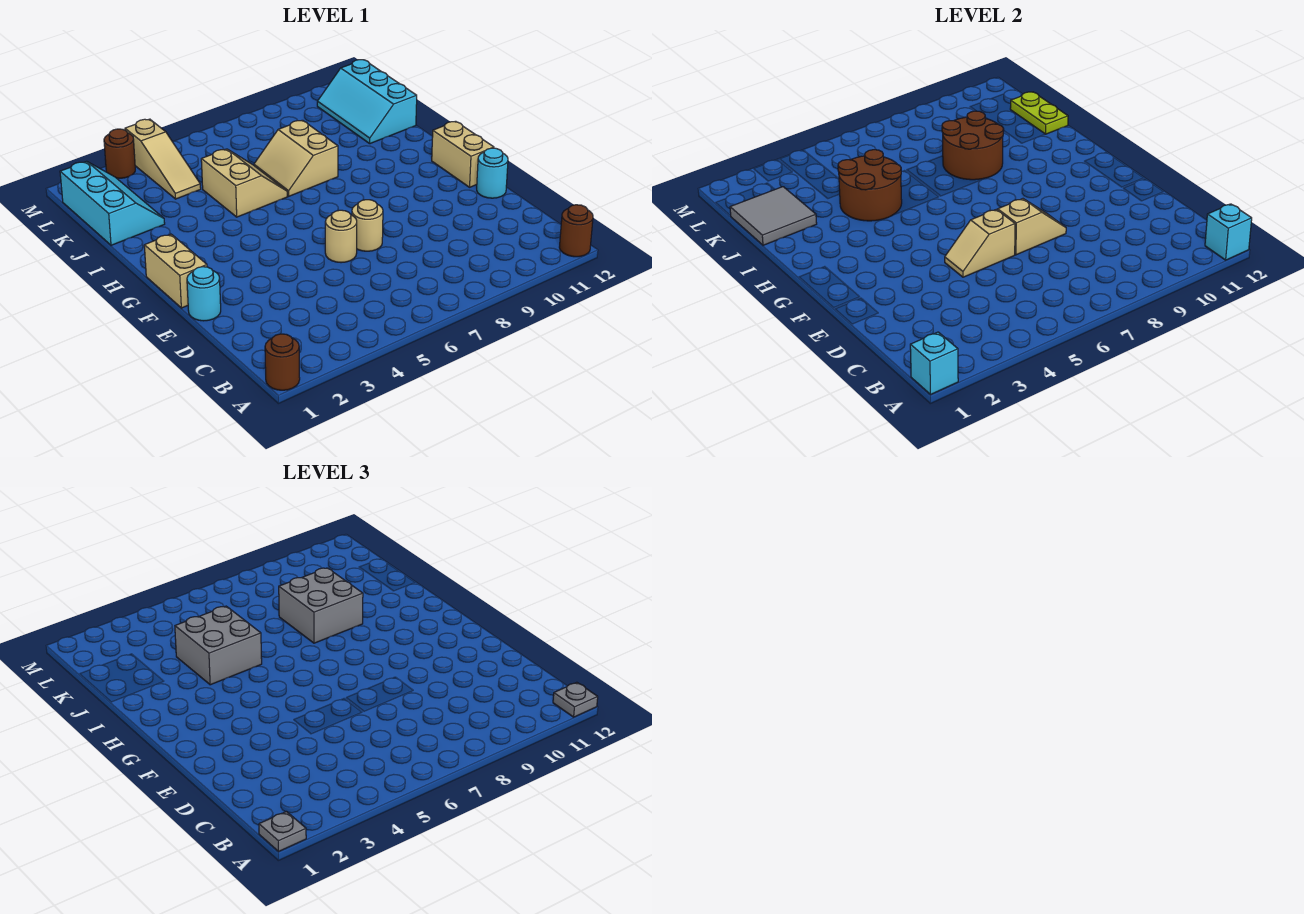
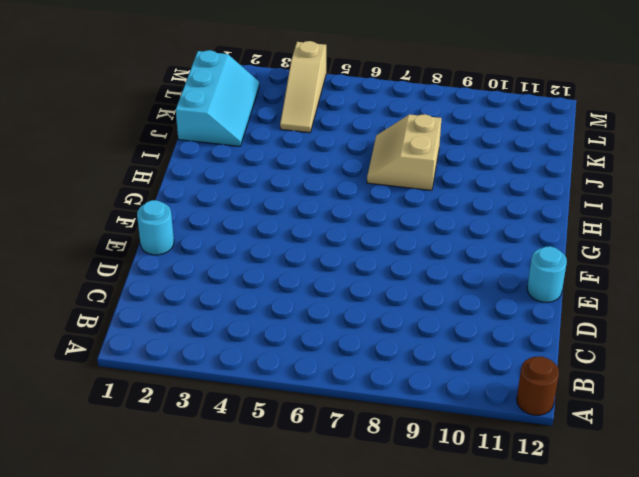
none -> brown round brick A1 level 1
none -> tan round brick E6 level 1
none -> tan round brick E7 level 1

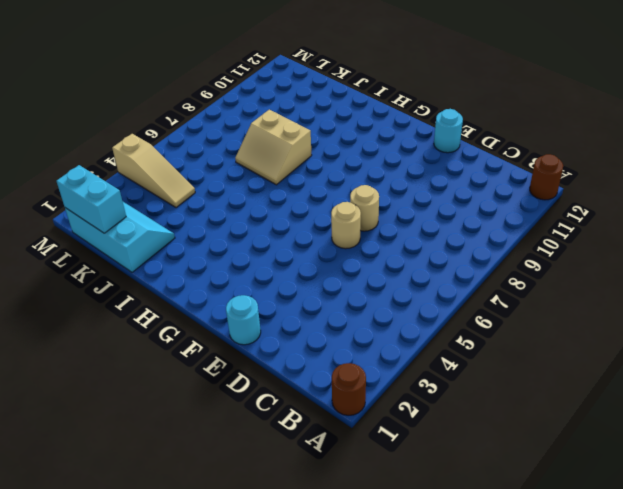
cyan brick K1:L1 level 2 -> grey tile J1:K2 level 2
none -> tan brick F1:G1 level 1
none -> tan brick F12:G12 level 1
none -> tan slope I5:J6 level 1 top 5

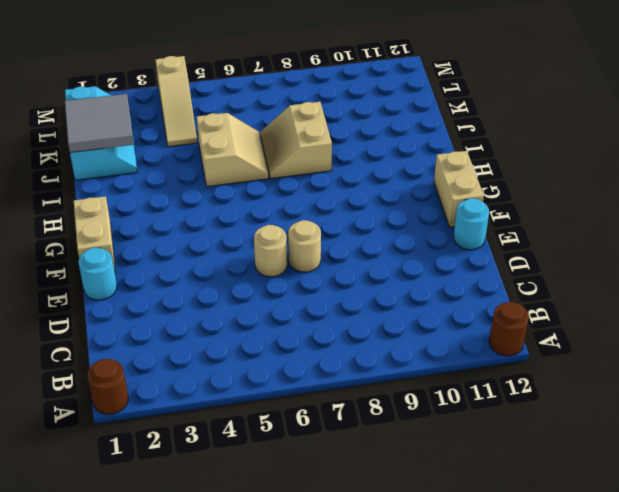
none -> cyan slope J11:L12 level 1 top 12
none -> brown round brick M3 level 1
none -> cyan brick A1 level 2

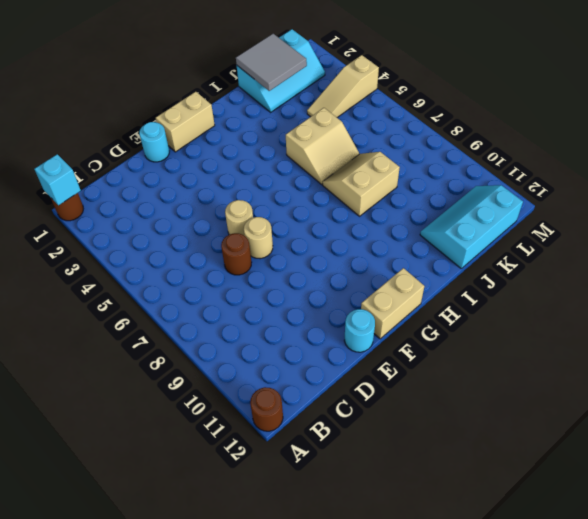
brown round brick D7 level 1 -> brown round brick M3 level 1
none -> cyan brick A12 level 2
none -> tan slope E5:E6 level 2 top 6
none -> tan slope E7:E8 level 2 top 7

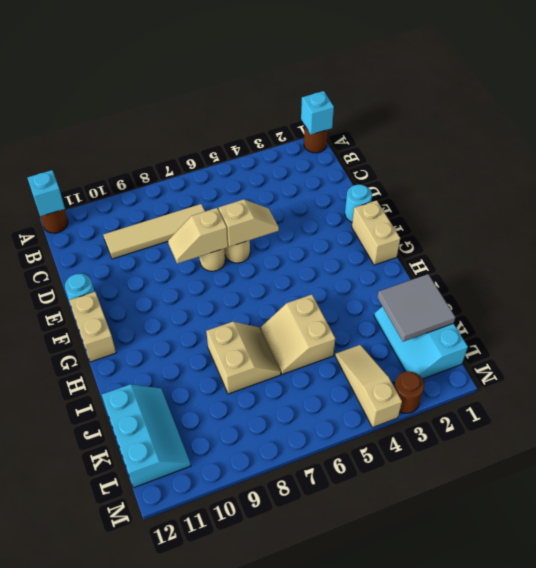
tan tile C7:C10 level 1 -> none
none -> brown round brick I4:J5 level 2
none -> brown round brick I8:J9 level 2
none -> lime plate J12:K12 level 2

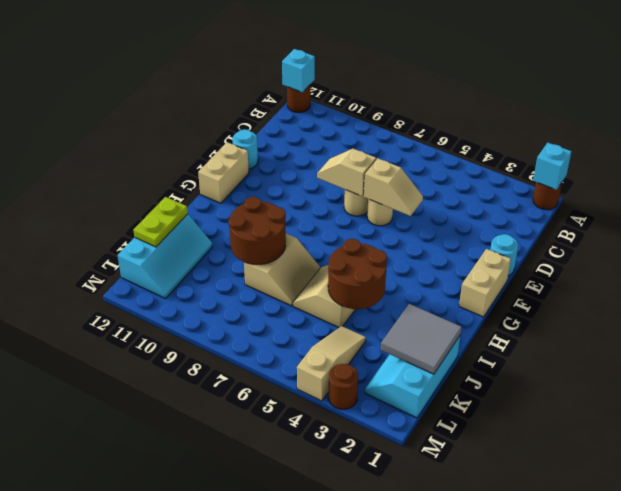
none -> grey plate A1 level 3
none -> grey plate A12 level 3
none -> grey brick I4:J5 level 3

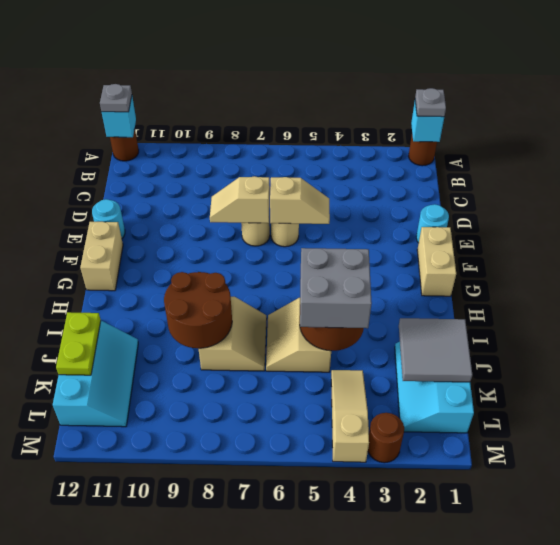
none -> grey brick I8:J9 level 3

